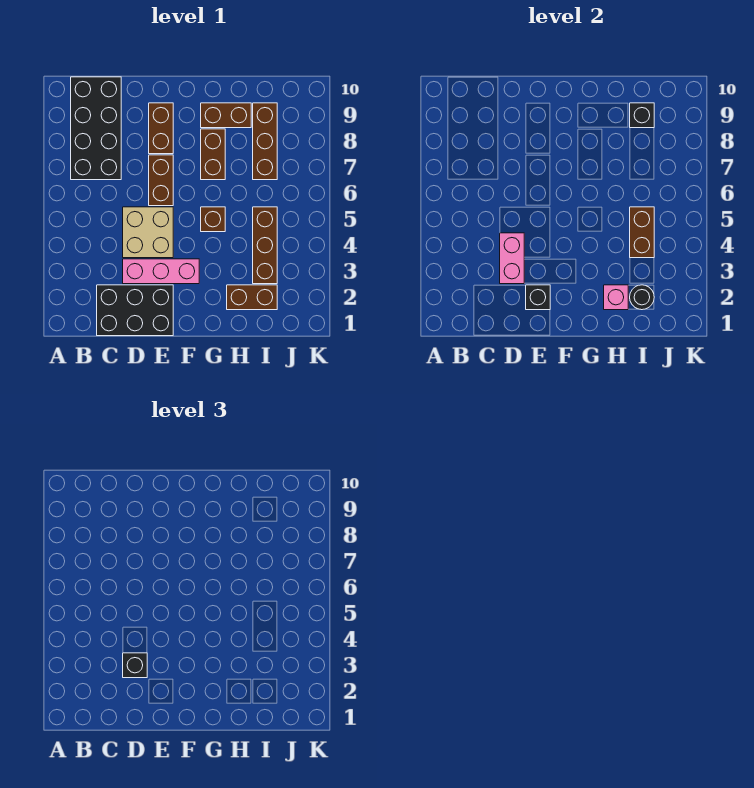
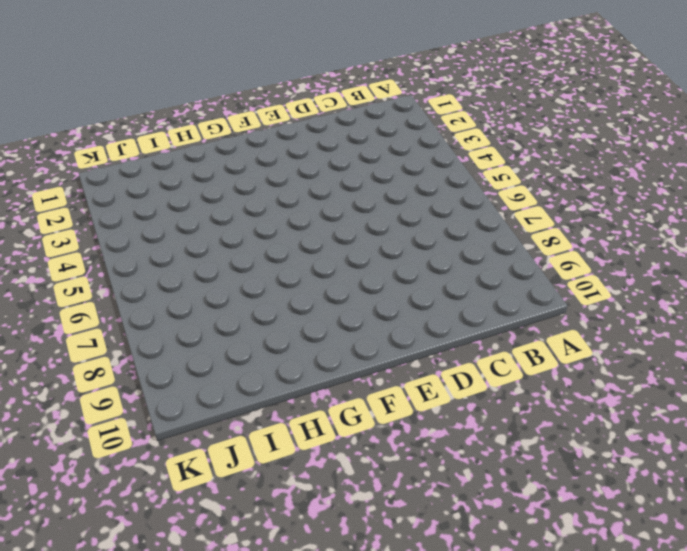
none -> black brick B7:C10 level 1
none -> black brick C1:E2 level 1
none -> pink brick D3:F3 level 1

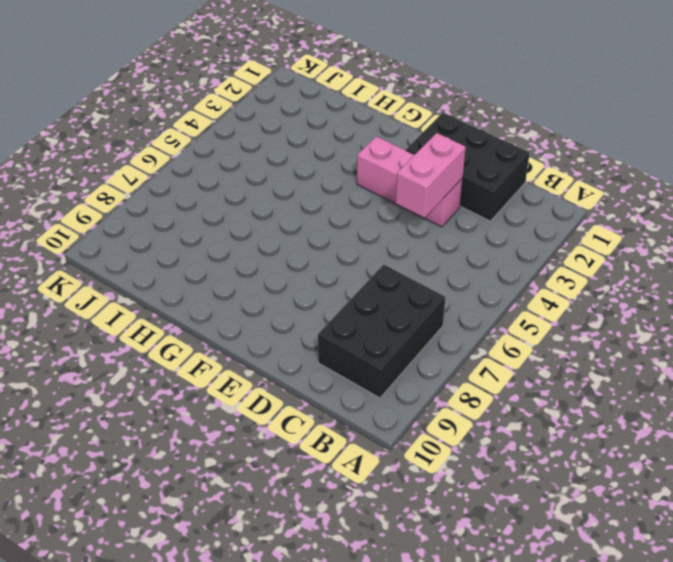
black brick B7:C9 level 1 -> black brick B7:C10 level 1
none -> tan brick D4:E5 level 1
none -> brown brick E6:E7 level 1
none -> brown brick E8:E9 level 1

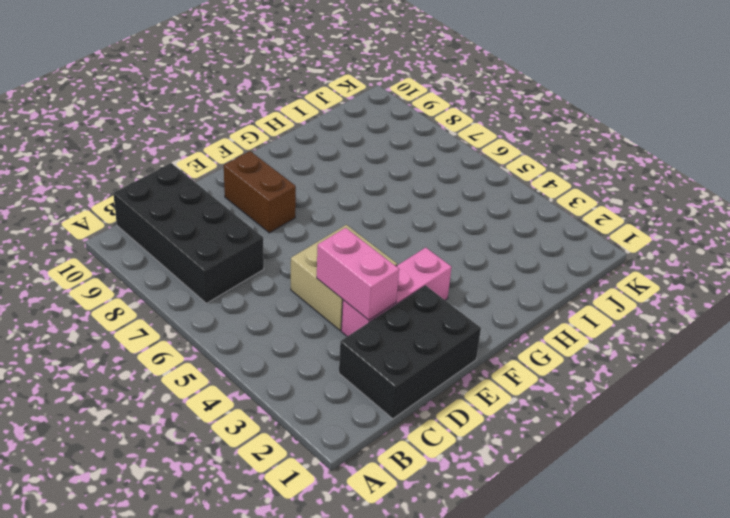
none -> brown brick E6:E7 level 1
none -> brown brick G5 level 1
none -> brown brick G7:G8 level 1

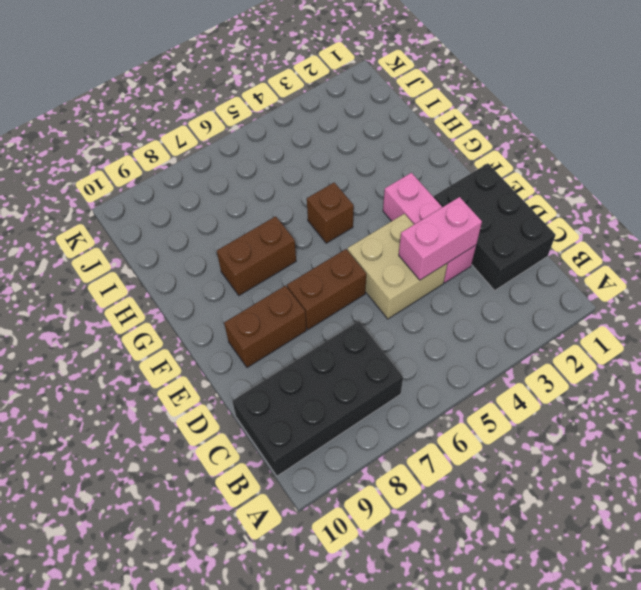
none -> brown brick G9:H9 level 1
none -> brown brick H2:I2 level 1
none -> brown brick I3:I5 level 1

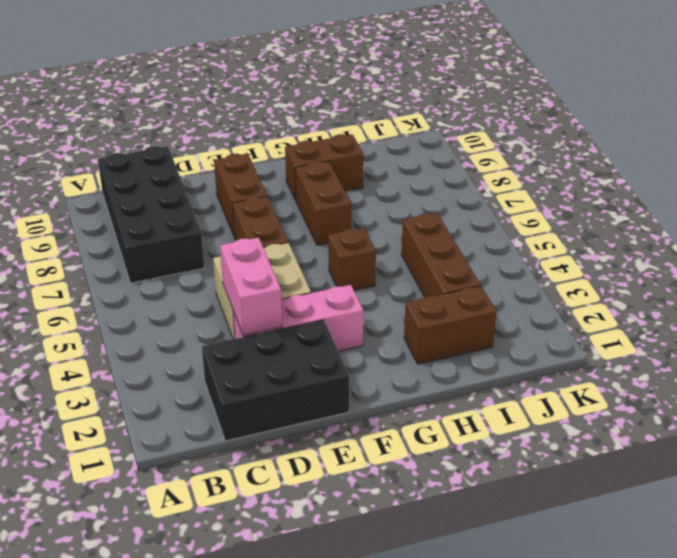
none -> brown brick I7:I9 level 1
none -> black brick E2 level 2
none -> pink brick H2 level 2

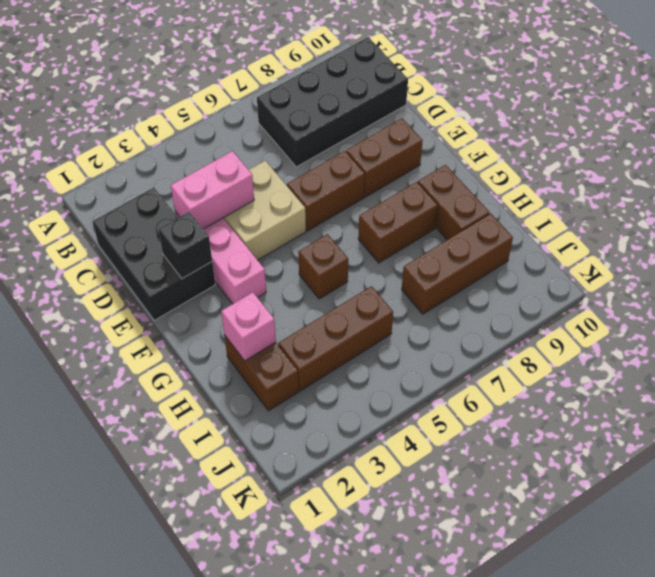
none -> black round brick I2 level 2
none -> brown brick I4:I5 level 2
none -> black brick I9 level 2

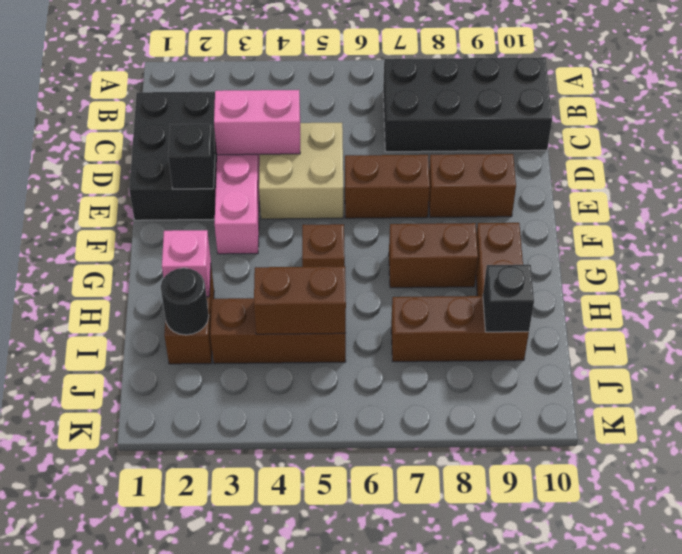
none -> black brick D3 level 3

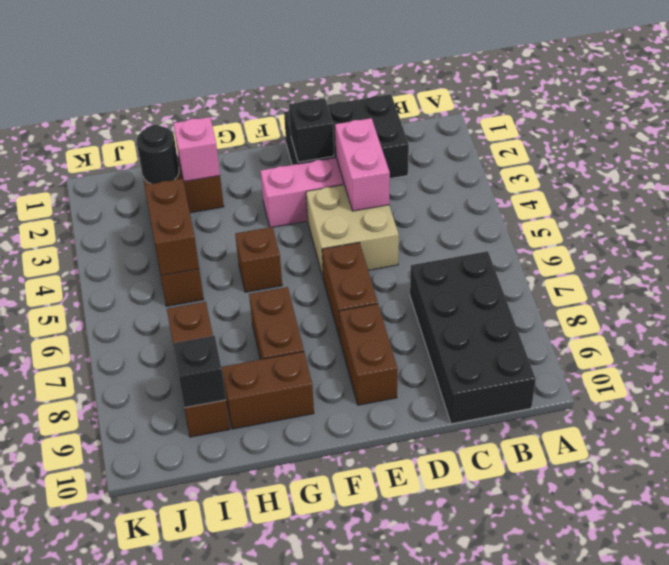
none -> black brick D3 level 3

